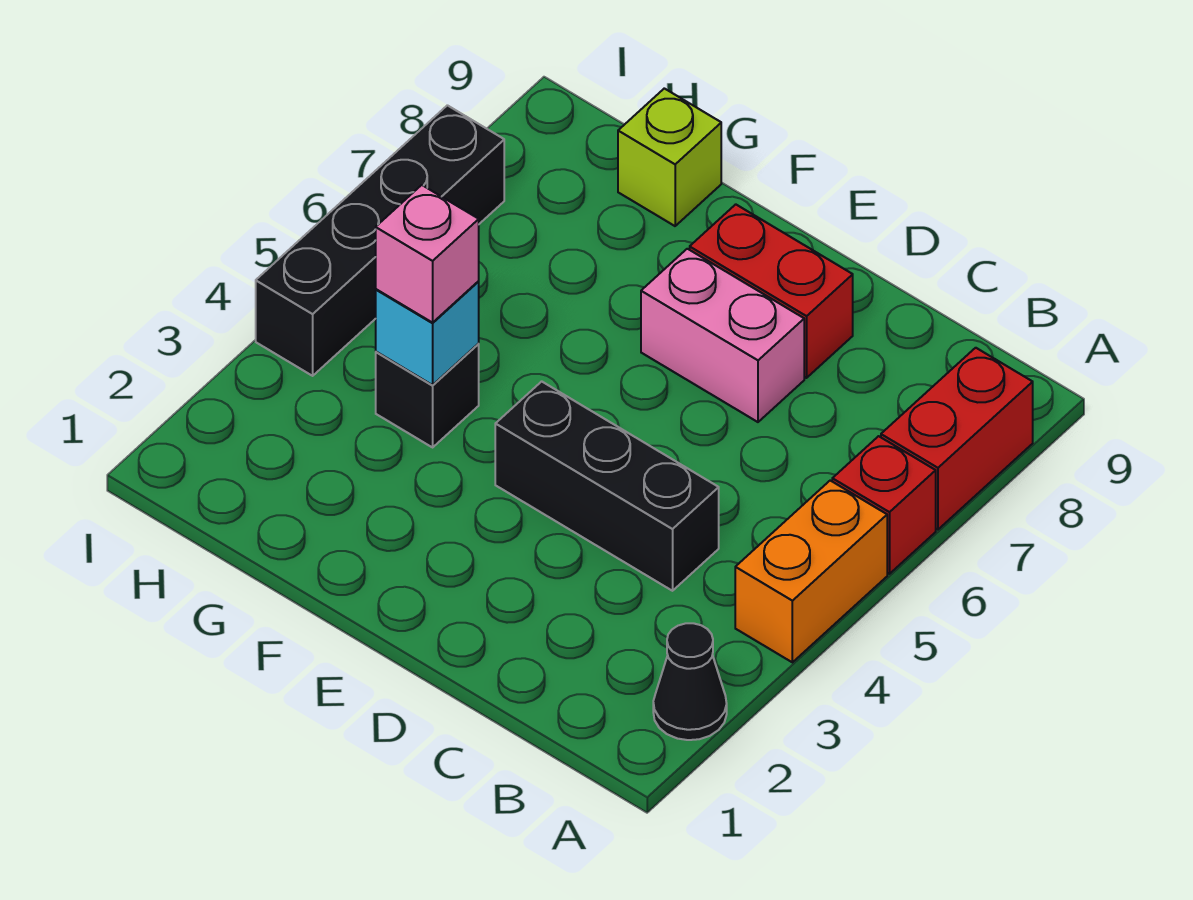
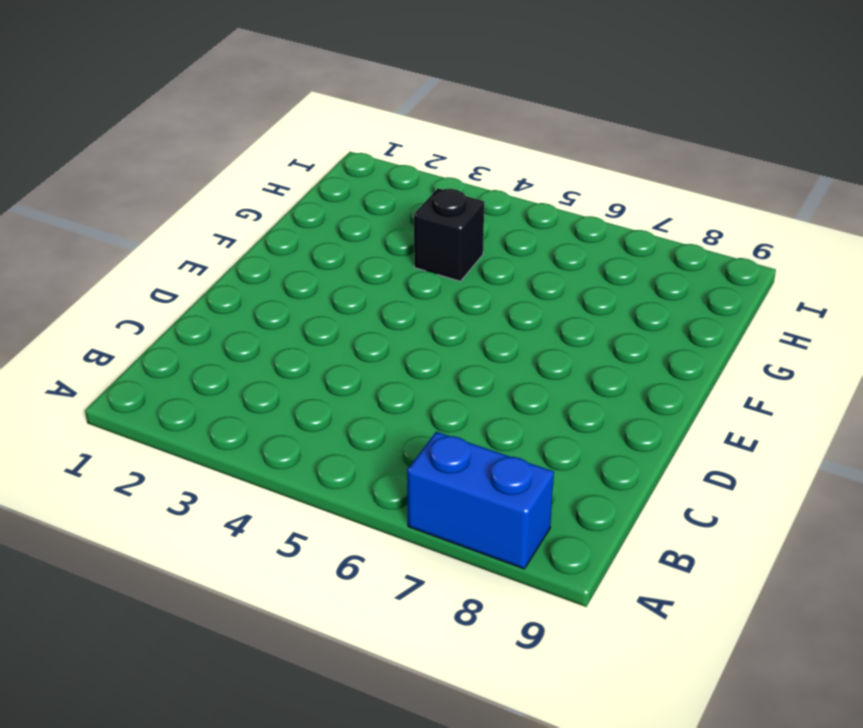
blue brick A7:A8 level 1 -> red brick A7:A8 level 1
none -> black cone A2 level 1
none -> orange brick A4:A5 level 1
none -> red brick A6 level 1

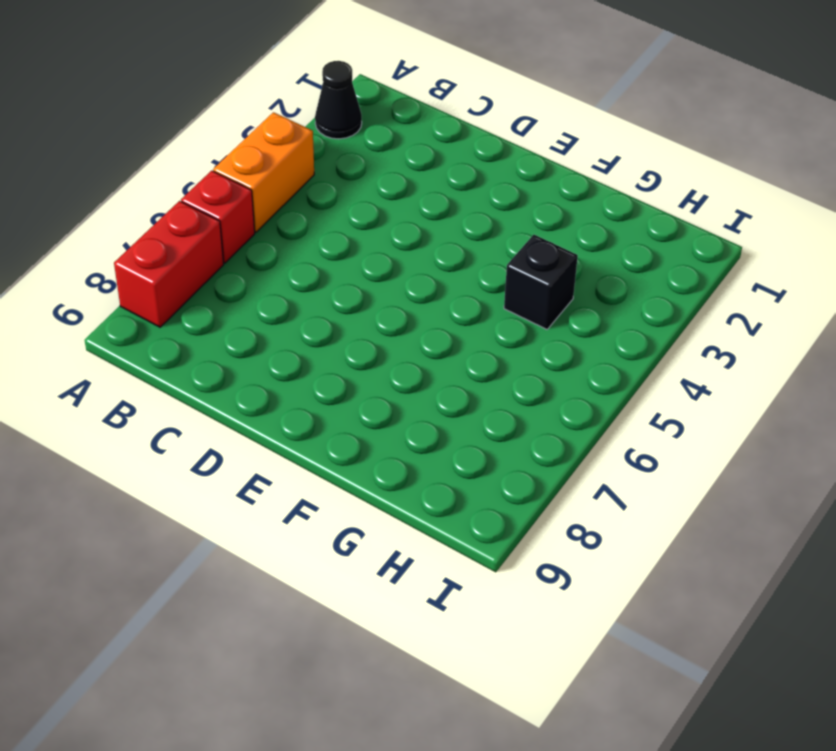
none -> black brick C4:E4 level 1
none -> pink brick D7:E7 level 1
none -> red brick D8:E8 level 1

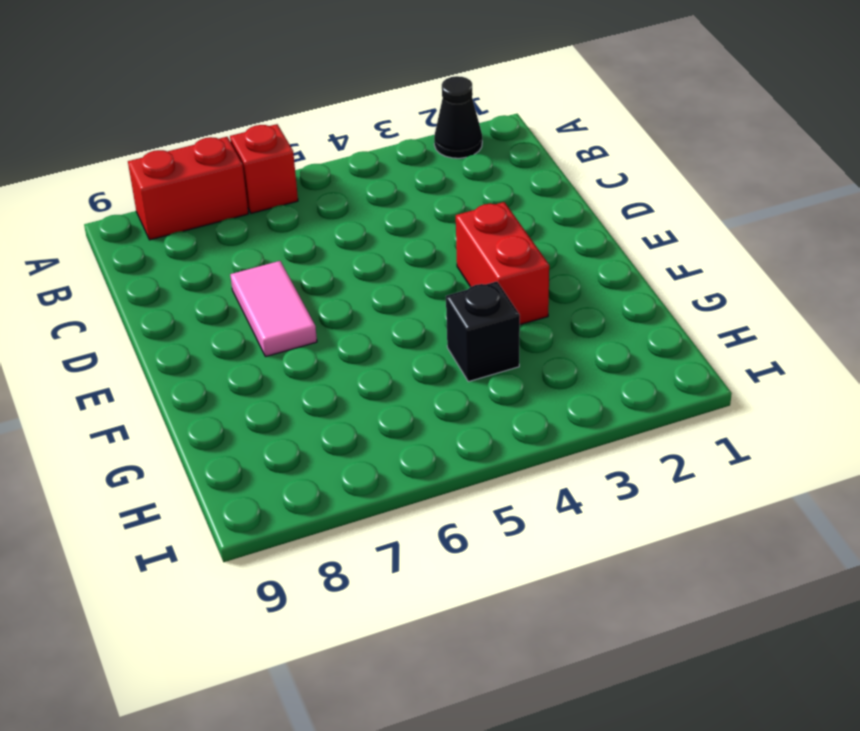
pink tile D7:E7 level 1 -> pink brick D7:E7 level 1
red brick E3:F3 level 1 -> red brick D8:E8 level 1
none -> orange brick A4:A5 level 1
none -> black brick C4:E4 level 1
none -> lime brick G9 level 1

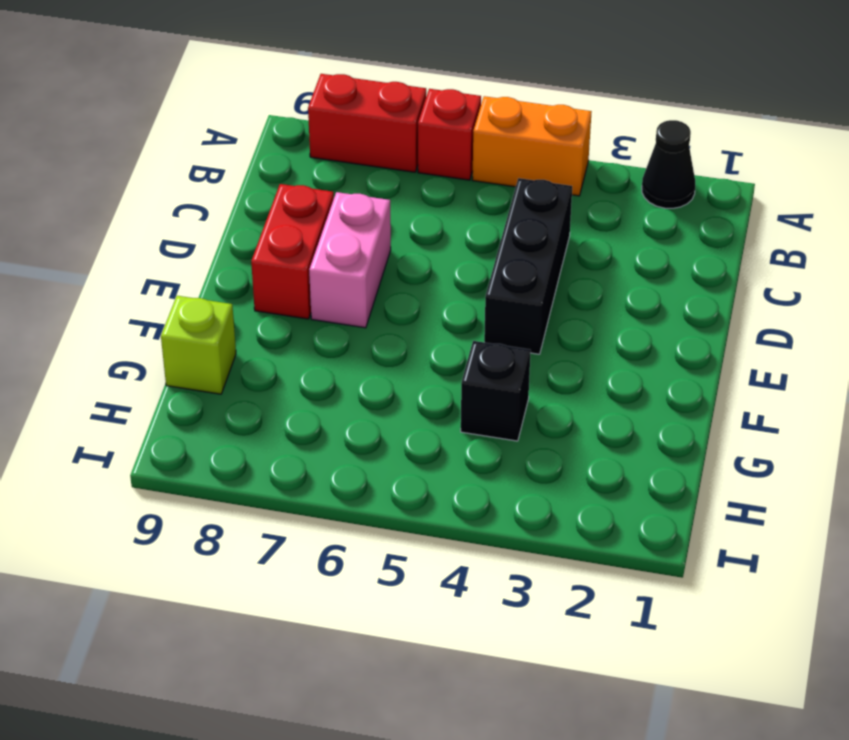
none -> black brick I4:I7 level 1
none -> cyan brick G4 level 2
none -> pink brick G4 level 3

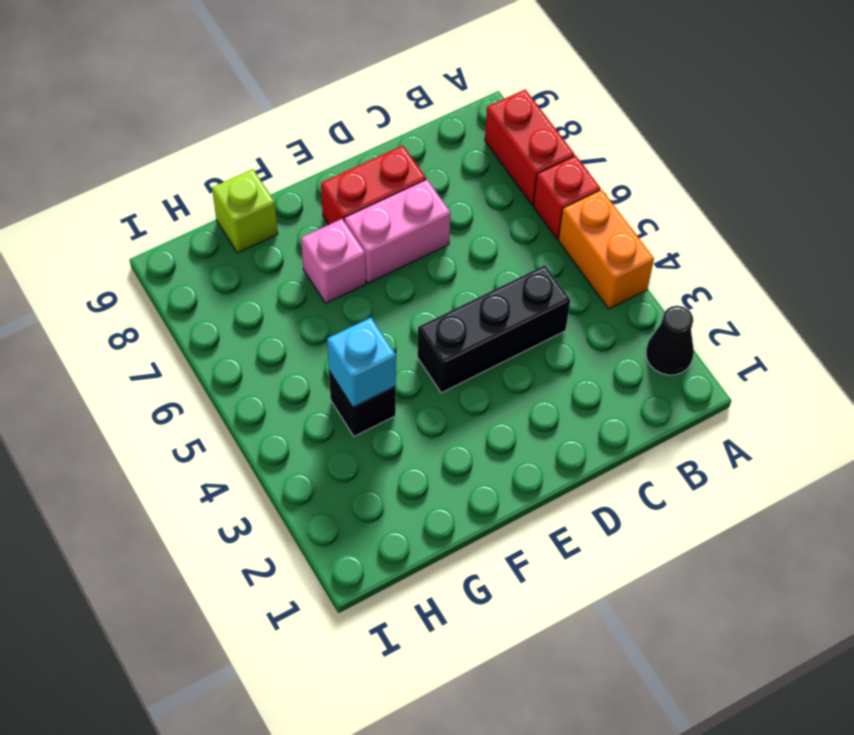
pink brick F7 level 1 -> pink brick G4 level 3
none -> black brick I4:I7 level 1

